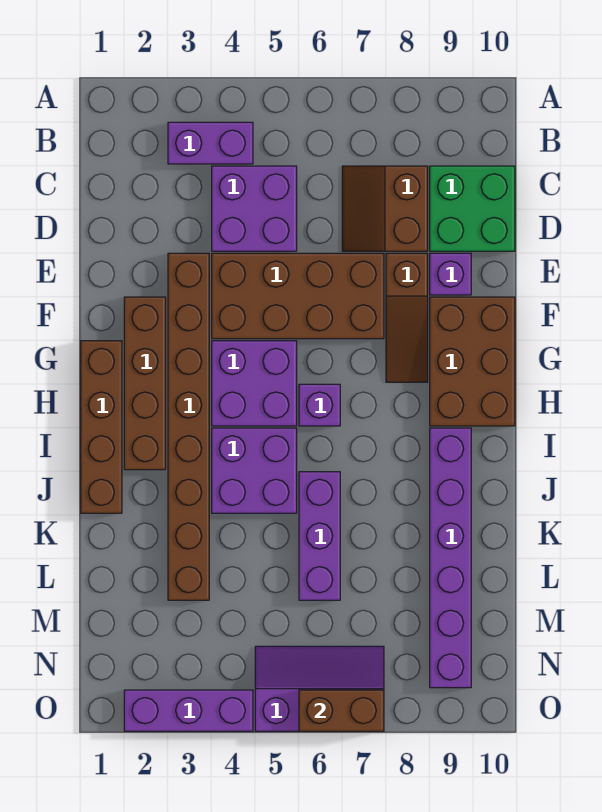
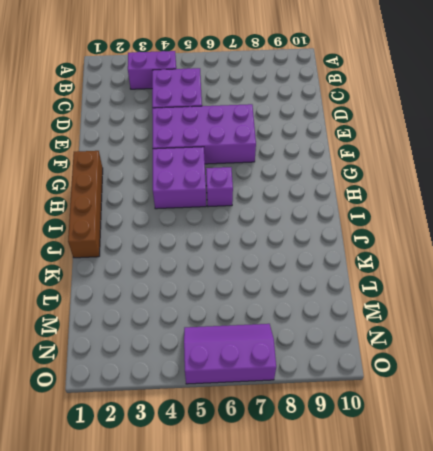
purple brick E4:F7 level 1 -> brown brick E4:F7 level 1
none -> brown slope C7:D8 level 1 top 8
none -> green brick C9:D10 level 1
none -> brown brick E3:L3 level 1

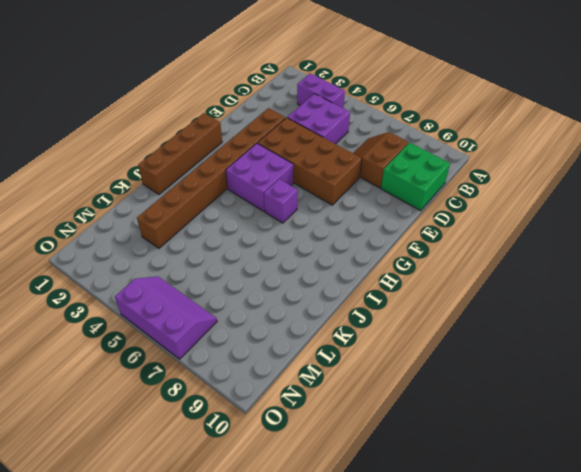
none -> brown slope E8:G8 level 1 top E
none -> purple brick E9 level 1
none -> brown brick F2:I2 level 1

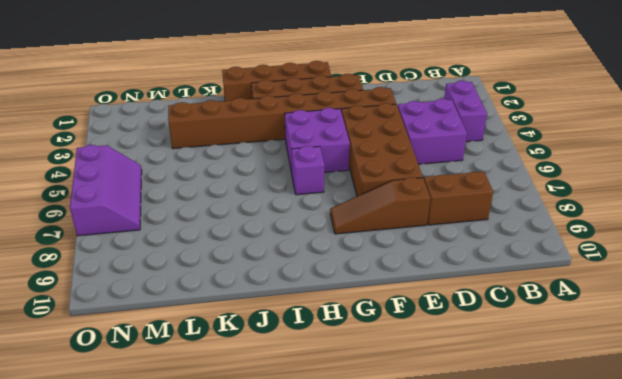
none -> green brick C9:D10 level 1
none -> purple brick E9 level 1
none -> brown brick F9:H10 level 1

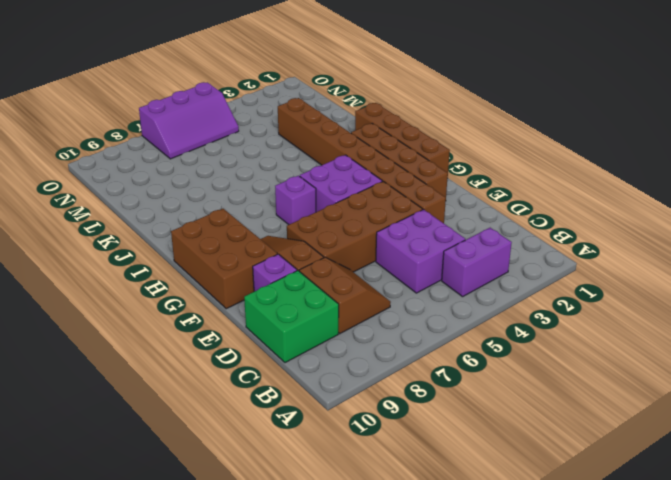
none -> purple brick I4:J5 level 1
none -> purple brick I9:N9 level 1
none -> purple brick J6:L6 level 1

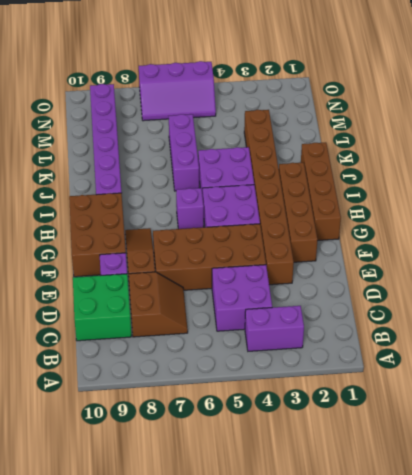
none -> purple brick O2:O4 level 1
none -> brown brick O6:O7 level 2

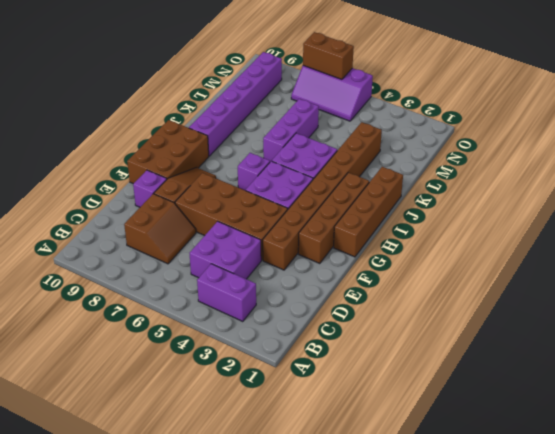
none -> green brick C9:D10 level 1
none -> purple brick O2:O4 level 1

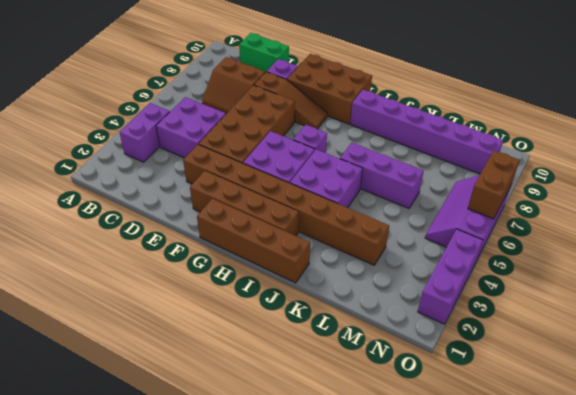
green brick C10:D10 level 1 -> green brick C9:D10 level 1

